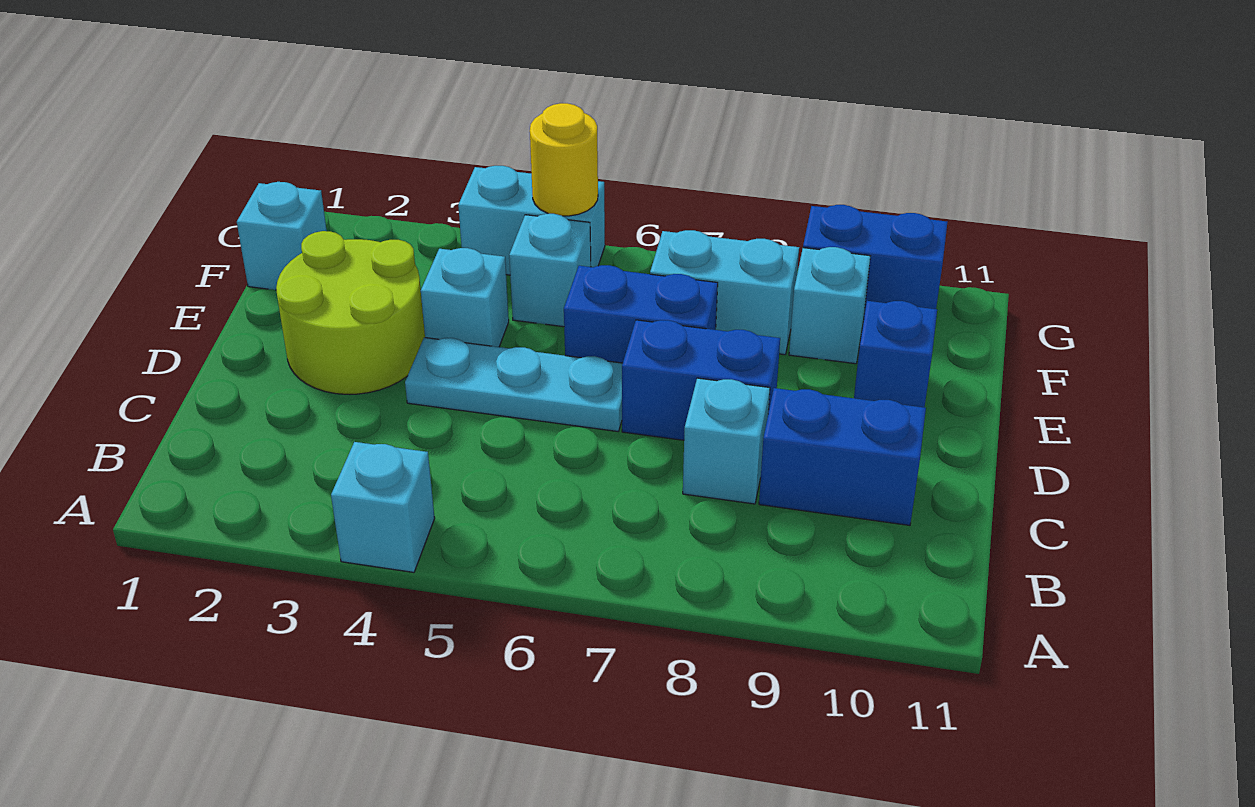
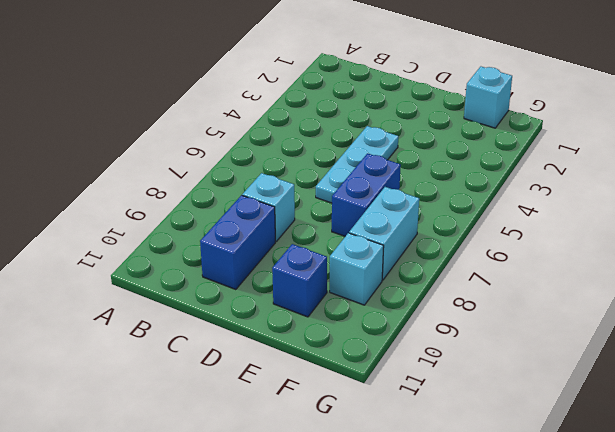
none -> cyan brick A4 level 1
none -> lime round brick D2:E3 level 1
none -> blue brick D7:D8 level 1

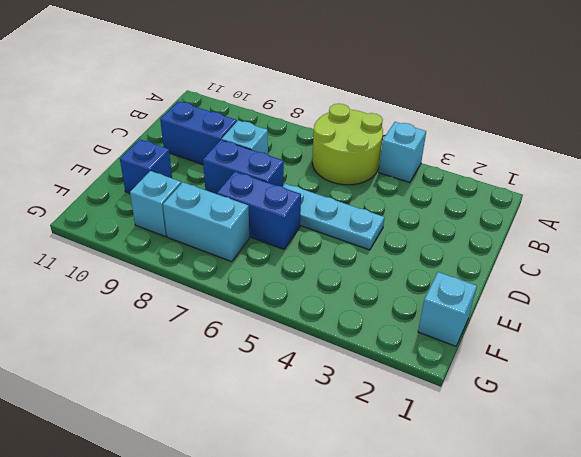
lime round brick A5:B6 level 1 -> lime round brick D2:E3 level 1
none -> cyan brick E4 level 1
none -> cyan brick F5 level 1
none -> cyan brick G4:G5 level 1

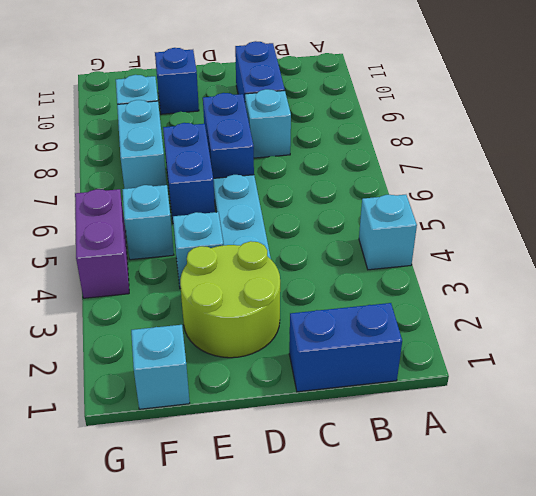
blue brick B1:C1 level 1 -> blue brick G9:G10 level 1
purple brick G4:G5 level 1 -> cyan brick G4:G5 level 1
none -> yellow round brick G5 level 2

